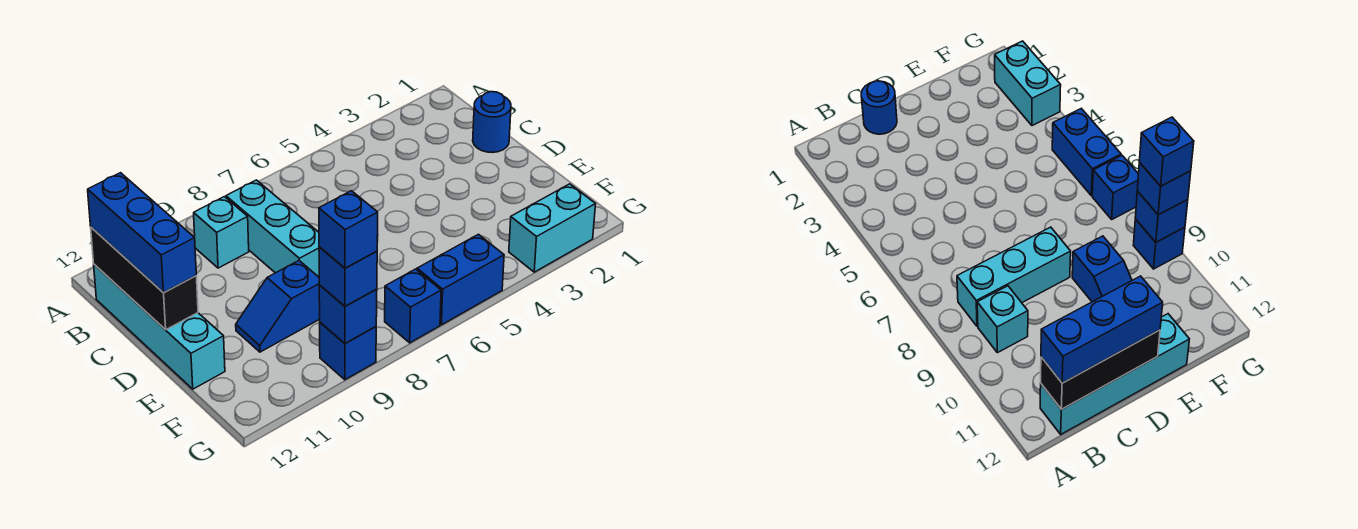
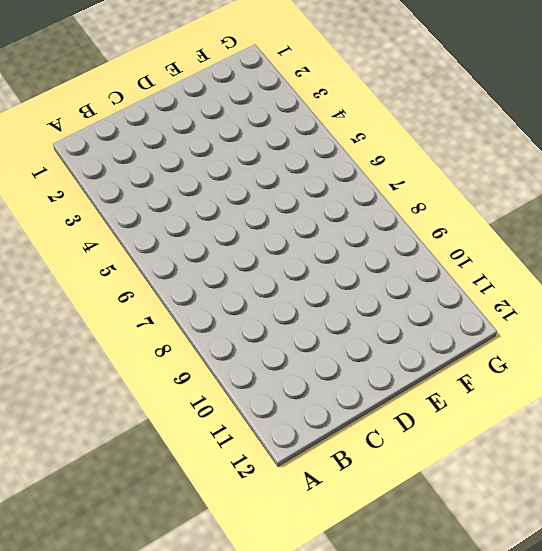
none -> cyan brick B8:D8 level 1
none -> cyan brick B9 level 1
none -> cyan brick B12:E12 level 1

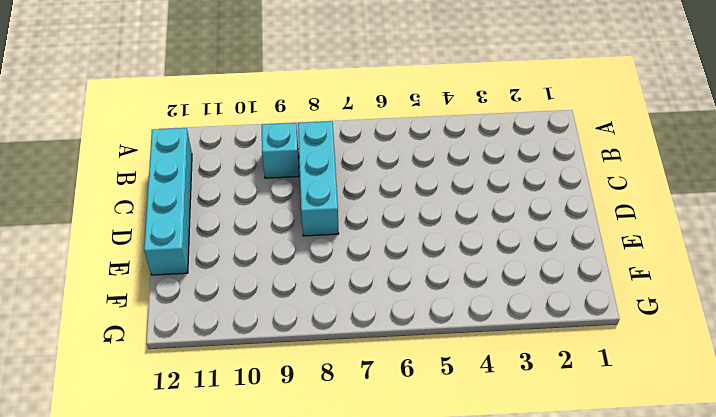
none -> blue round brick C1 level 1
none -> blue slope E9:E10 level 1 top 9
none -> cyan brick G2:G3 level 1

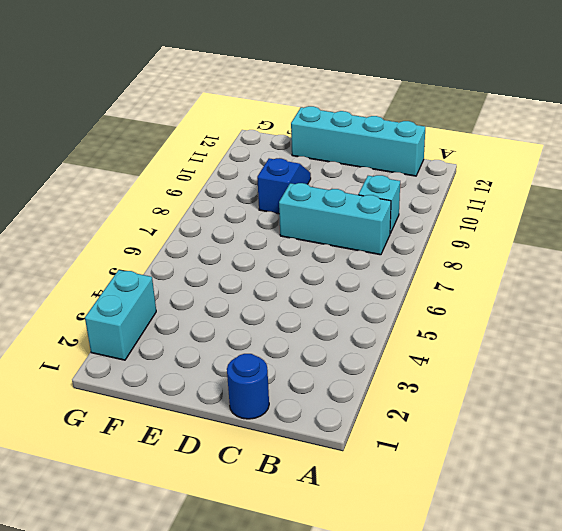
none -> blue brick G5:G6 level 1
none -> blue brick G7 level 1
none -> blue brick G9 level 1

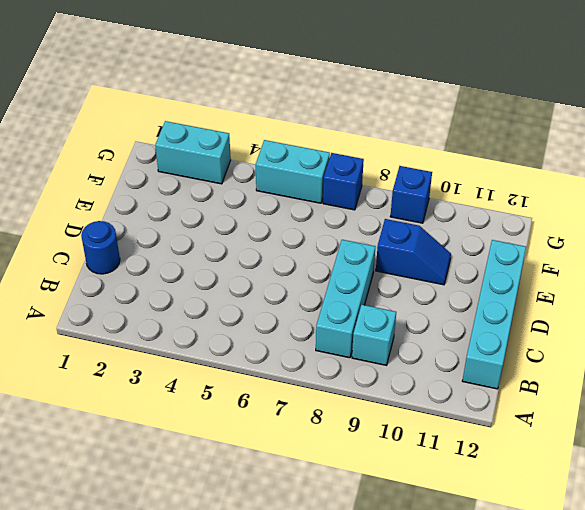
cyan brick G5:G6 level 1 -> blue brick G5:G6 level 1
none -> black brick B12:D12 level 2
none -> blue brick G9 level 2
none -> blue brick B12:D12 level 3

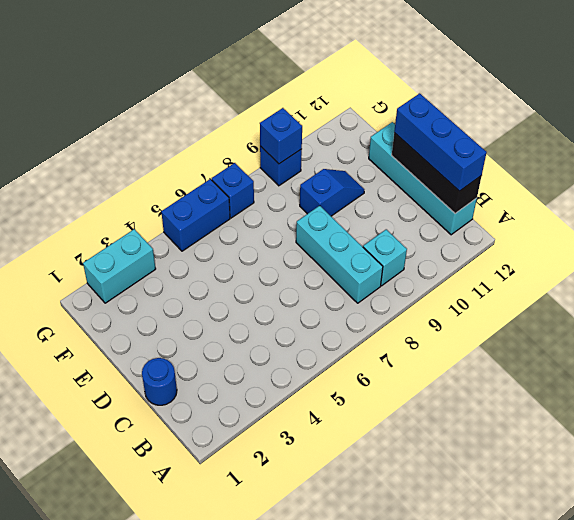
none -> blue brick G9 level 3
none -> blue brick G9 level 4

